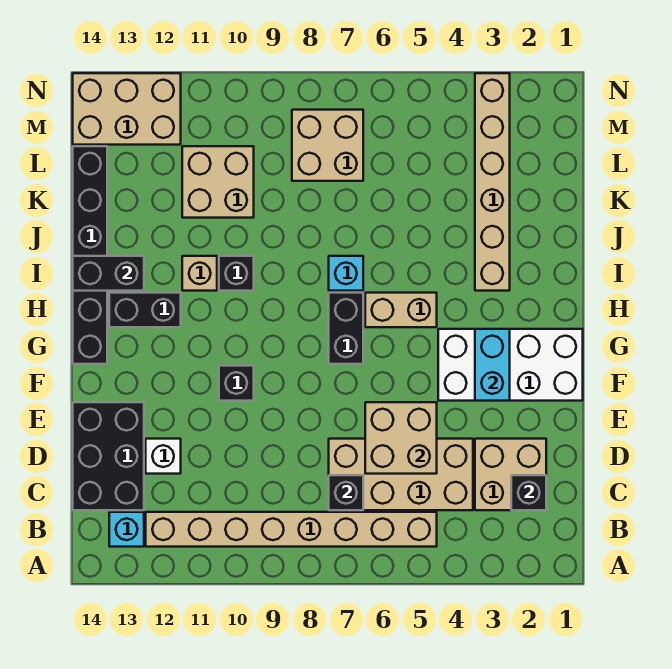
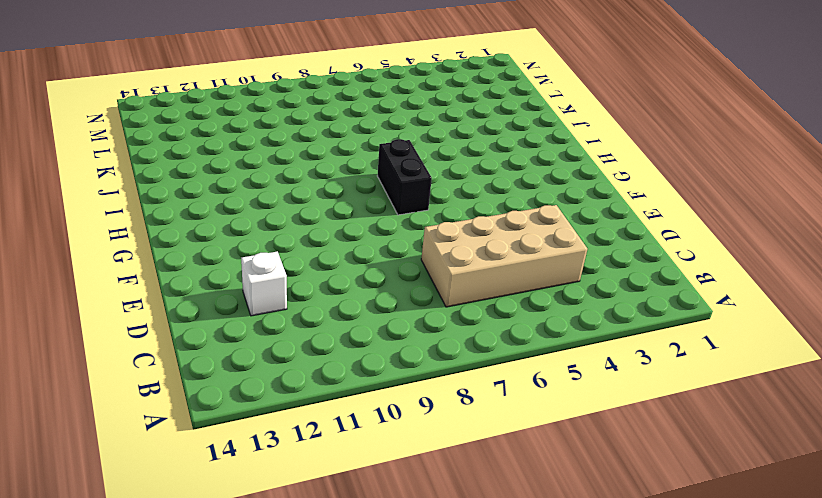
none -> tan brick B5:B12 level 1
none -> cyan brick B13 level 1
none -> tan brick C2:D3 level 1

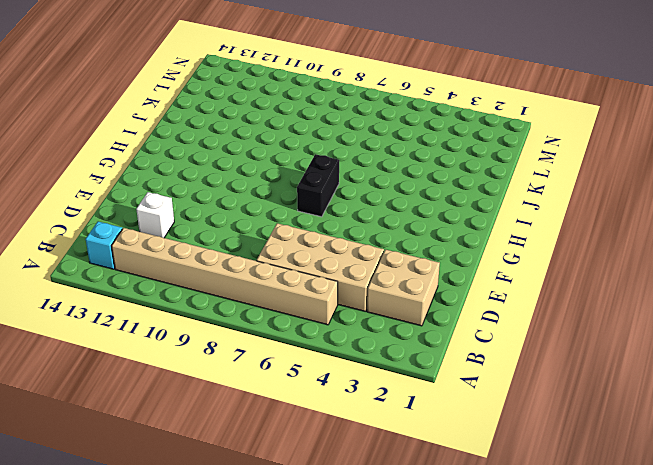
none -> black brick C13:E14 level 1
none -> white brick F1:G4 level 1
none -> black brick F10 level 1

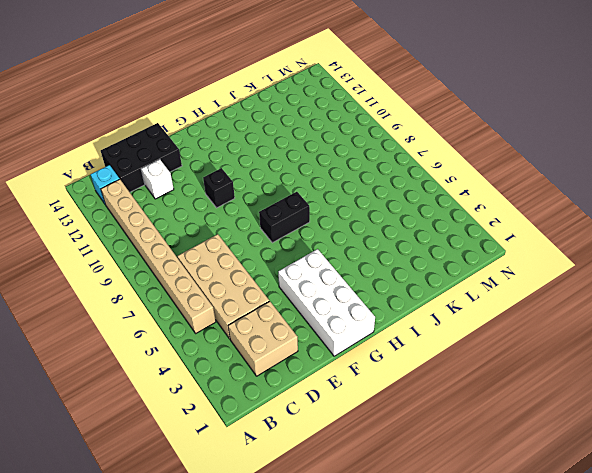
none -> black brick G14:L14 level 1
none -> tan brick H5:H6 level 1
none -> black brick H12:H13 level 1

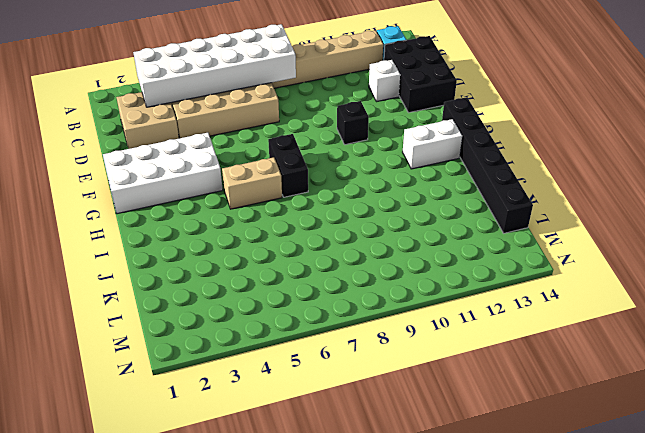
white brick B3:C8 level 2 -> black brick C7 level 2
white brick H12:H13 level 1 -> black brick H12:H13 level 1
none -> tan brick I3:N3 level 1
none -> cyan brick I7 level 1
none -> black brick I10 level 1

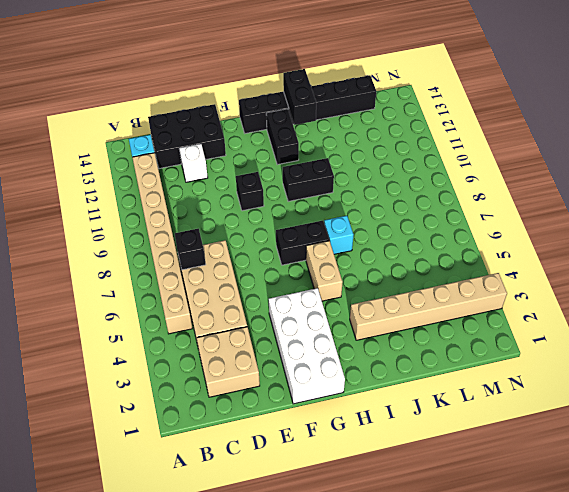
black brick H10:I10 level 1 -> black brick I10 level 1
none -> tan brick I11 level 1
none -> tan brick K10:L11 level 1
none -> tan brick L7:M8 level 1

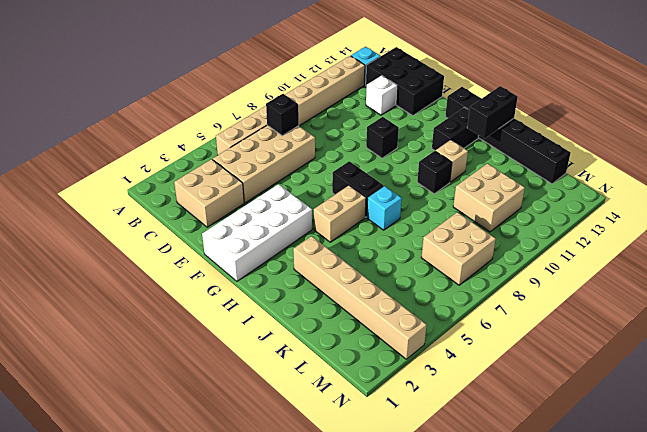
none -> tan brick M12:N14 level 1
none -> black brick C2 level 2
none -> tan brick D5:E6 level 2

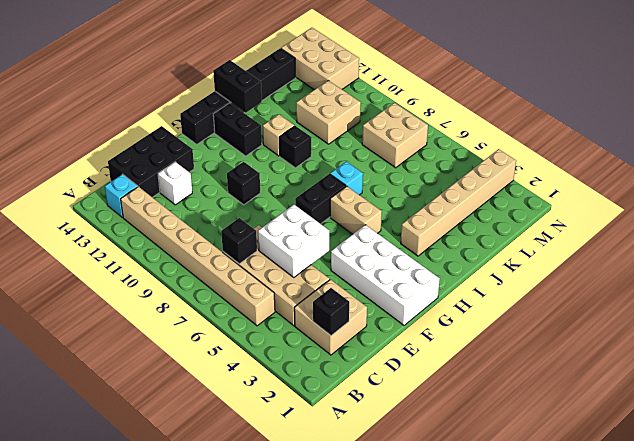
white brick D5:E6 level 2 -> tan brick D5:E6 level 2
none -> cyan brick F3:G3 level 2

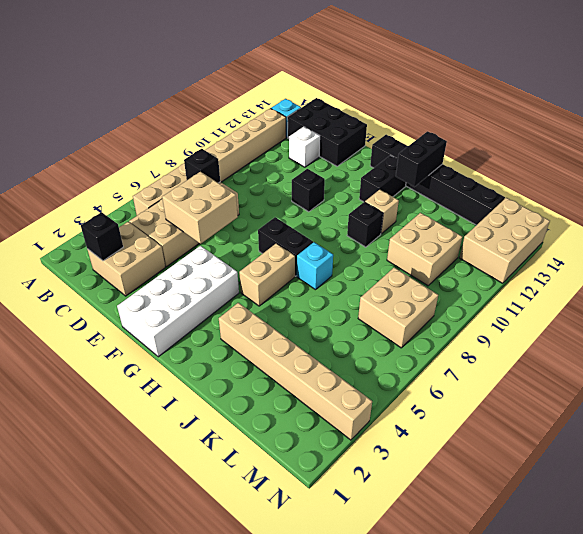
none -> cyan brick F3:G3 level 2

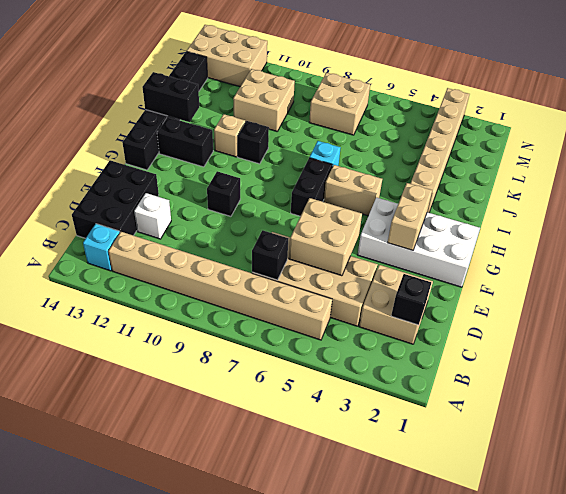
tan brick F3:G3 level 2 -> cyan brick F3:G3 level 2

